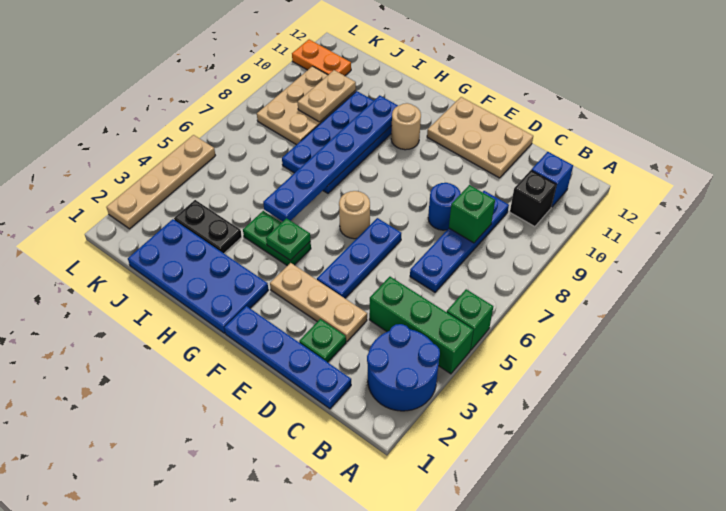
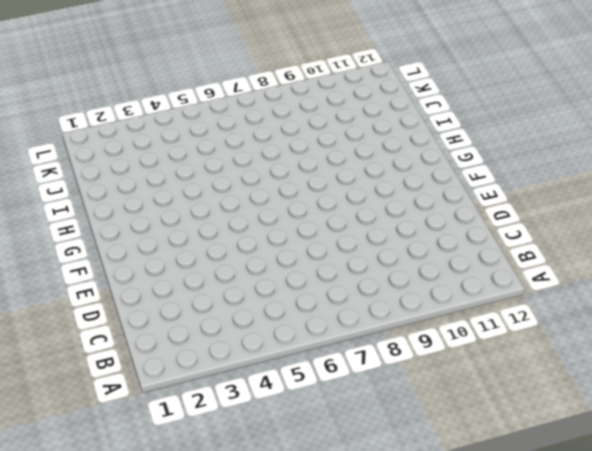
none -> blue round brick A2:B3 level 1
none -> green brick A4:C4 level 1
none -> green brick A5 level 1

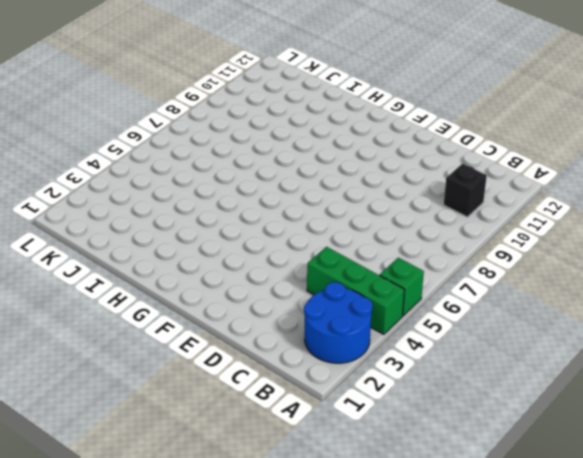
none -> blue brick B11 level 1
none -> blue plate C1:F1 level 1
none -> blue plate C6:C9 level 1

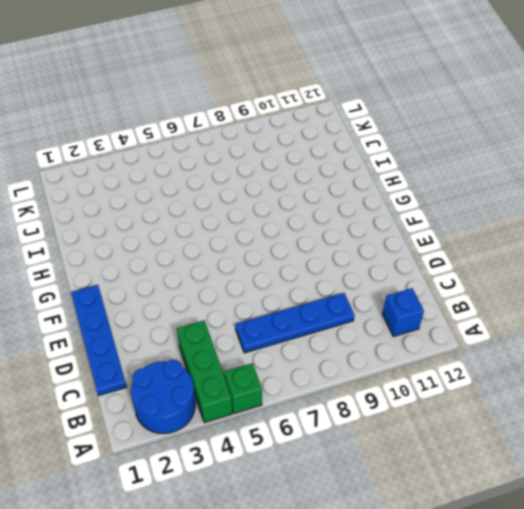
none -> black brick B10 level 1
none -> green plate D2 level 1
none -> tan plate D3:F3 level 1

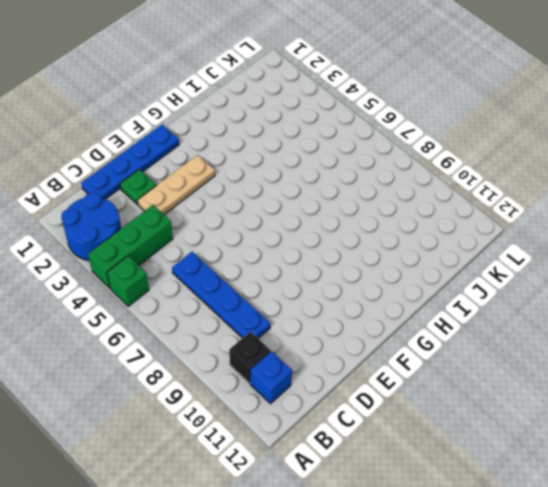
none -> blue round brick D8 level 1
none -> tan plate D11:F12 level 1
none -> blue plate E4:E6 level 1

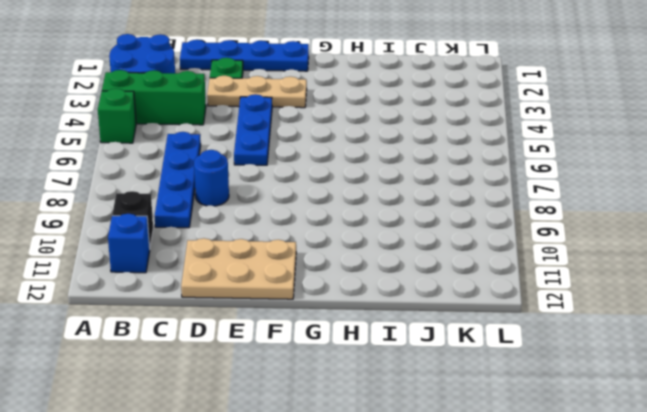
none -> tan round brick F6 level 1
none -> blue plate G1:J2 level 1
none -> green plate G4:H4 level 1

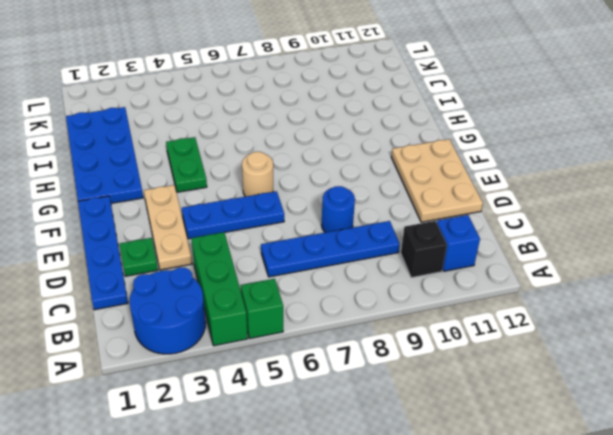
none -> tan round brick G10 level 1
none -> blue plate H7:I10 level 1
none -> black plate I3:J3 level 1

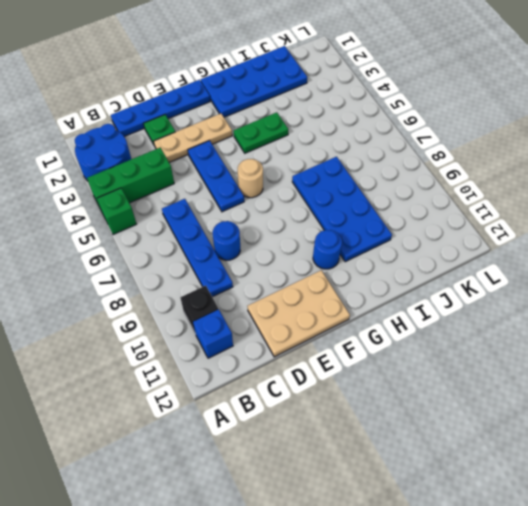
blue round brick G10 level 1 -> tan round brick G10 level 1
none -> black plate I3:J3 level 1
none -> tan plate J8:K10 level 1
none -> orange plate K11:L11 level 1

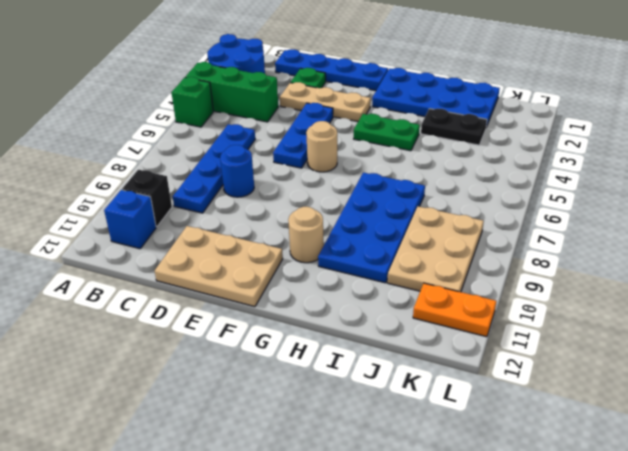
none -> tan plate L2:L5 level 1
none -> green brick C8 level 2
none -> green plate G4 level 2

